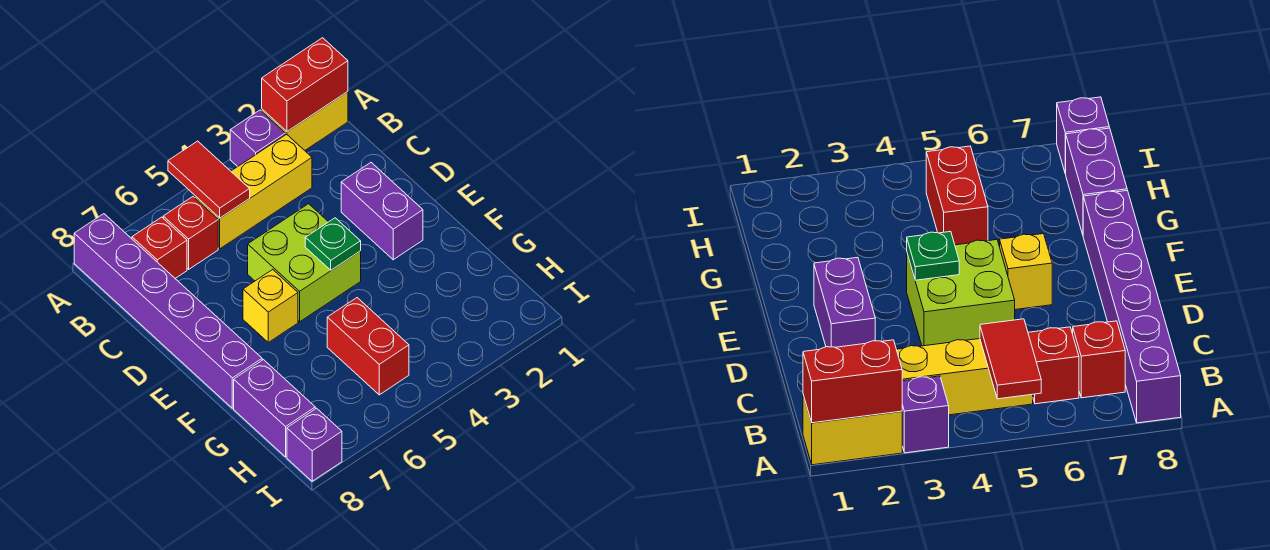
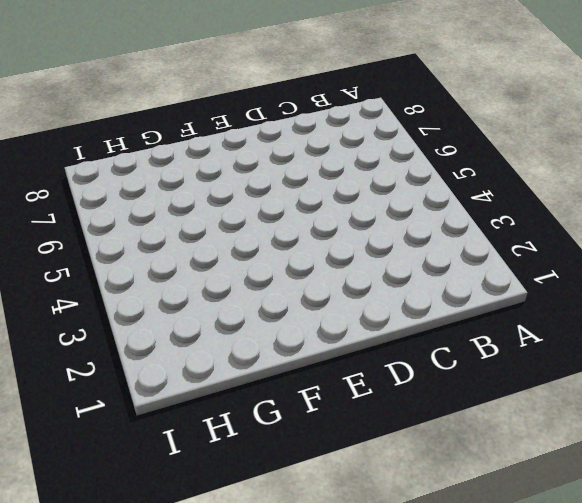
none -> yellow brick A1:A2 level 1
none -> purple brick A3 level 1
none -> purple brick A8:F8 level 1

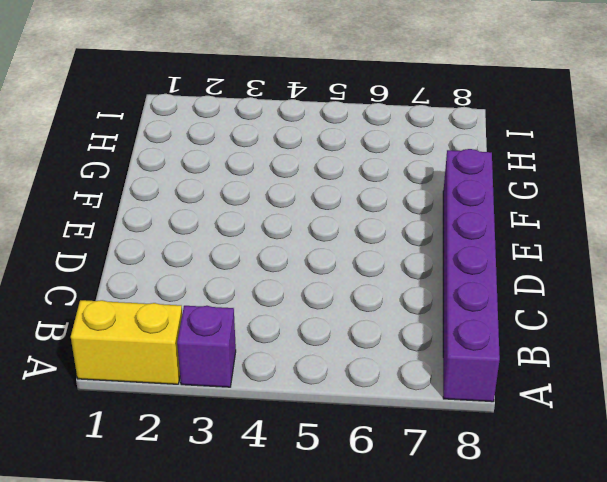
none -> yellow brick B3:B5 level 1
none -> red brick B6 level 1
none -> red brick B7 level 1

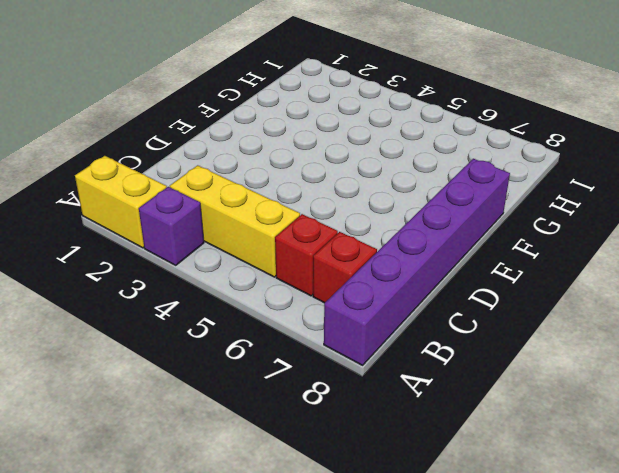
none -> purple brick D2:E2 level 1
none -> lime brick D4:E5 level 1
none -> yellow brick E6 level 1

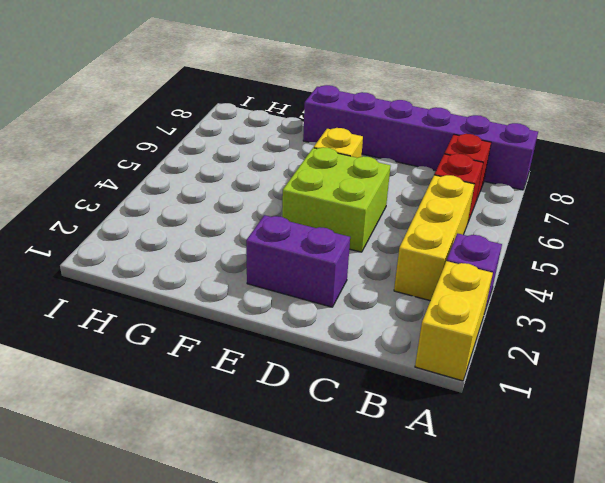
none -> red brick G5:H5 level 1
none -> purple brick G8:H8 level 1
none -> purple brick I8 level 1

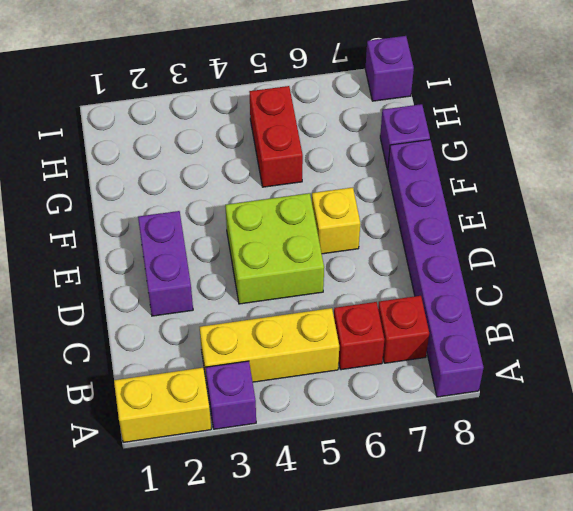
purple brick G8 level 1 -> purple brick G8:H8 level 1
none -> red brick A1:A2 level 2
none -> red tile A5:B5 level 2
none -> green plate E4 level 2

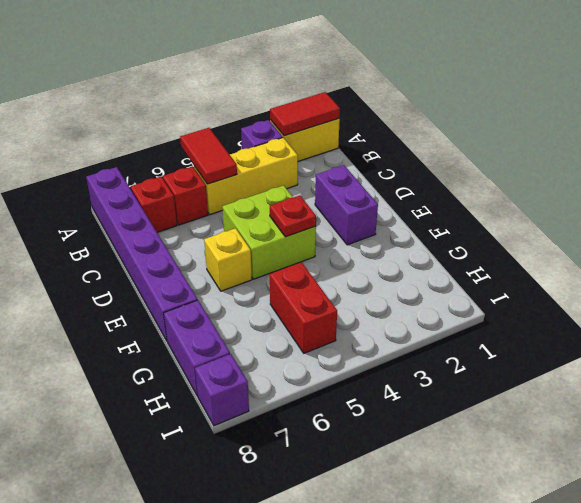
red tile A1:A2 level 2 -> red brick A1:A2 level 2
red plate E4 level 2 -> green plate E4 level 2

